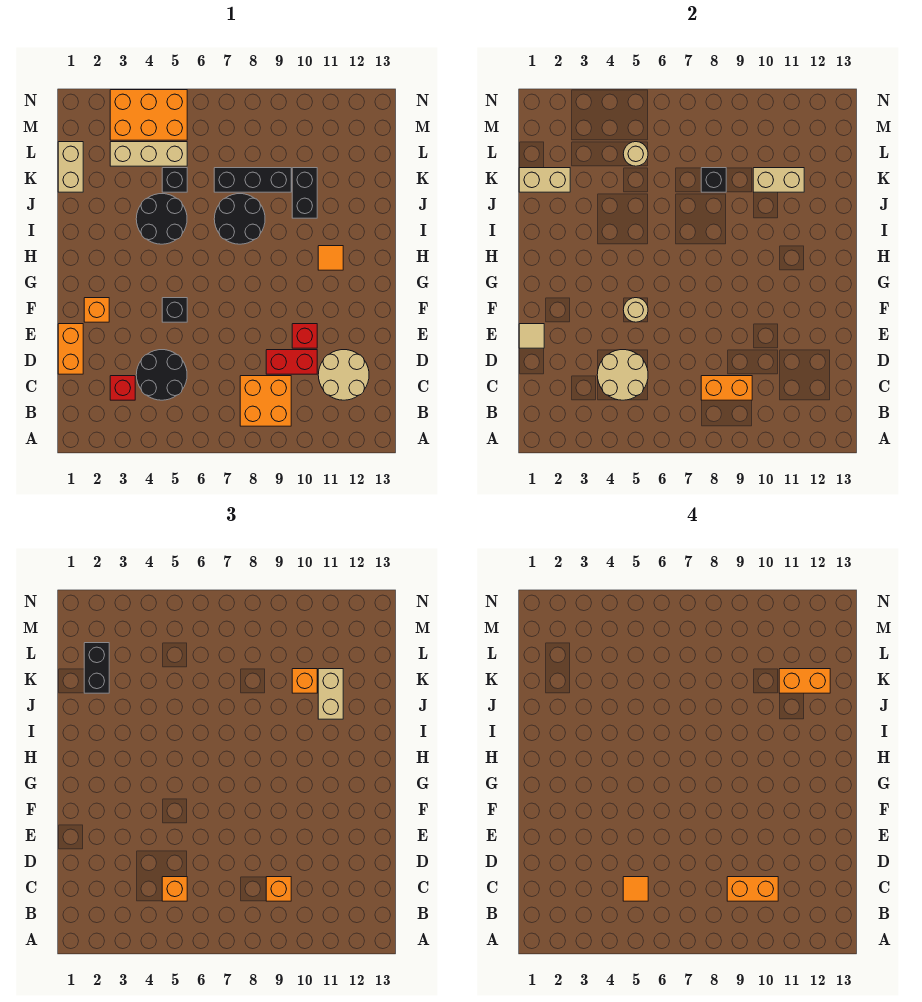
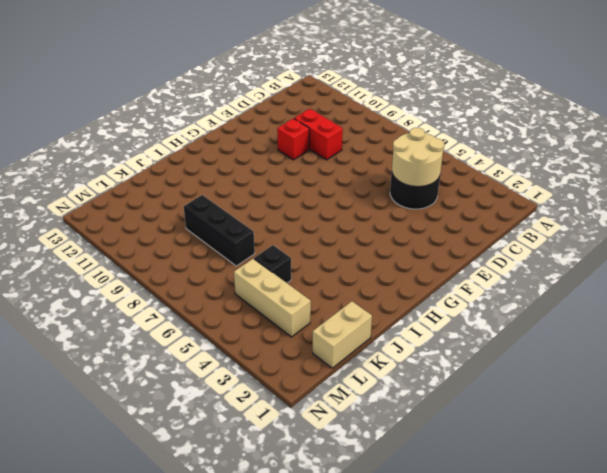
none -> orange brick B8:C9 level 1
none -> red brick C3 level 1
none -> tan round brick C11:D12 level 1
none -> orange brick D1:E1 level 1

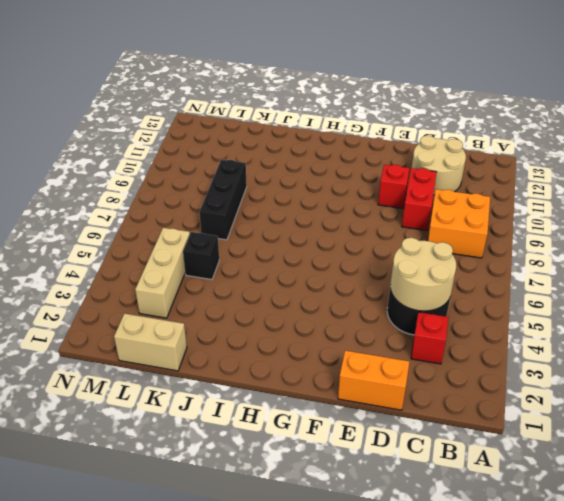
none -> orange brick F2 level 1
none -> black brick F5 level 1
none -> orange tile H11 level 1
none -> black round brick I4:J5 level 1

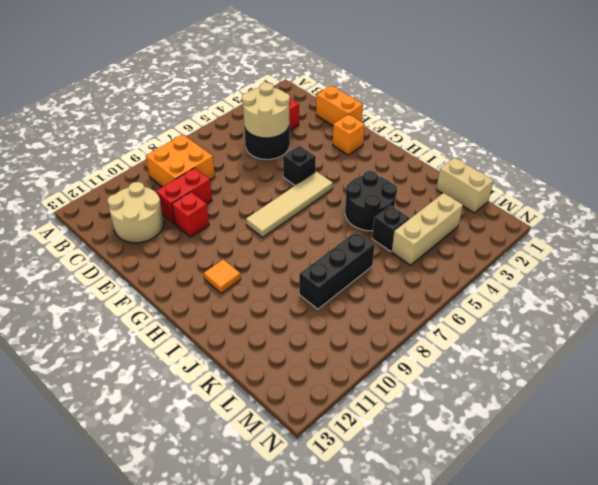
tan tile G5:G8 level 1 -> none
none -> black round brick I7:J8 level 1
none -> black brick J10:K10 level 1
none -> orange brick M3:N5 level 1
none -> orange brick C8:C9 level 2

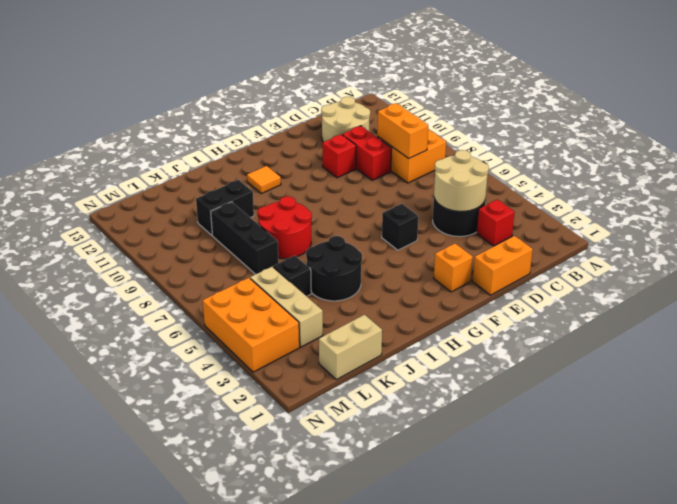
red round brick I7:J8 level 1 -> black round brick I7:J8 level 1
none -> tan tile E1 level 2
none -> tan round brick F5 level 2
none -> tan brick K1:K2 level 2
none -> black brick K8 level 2

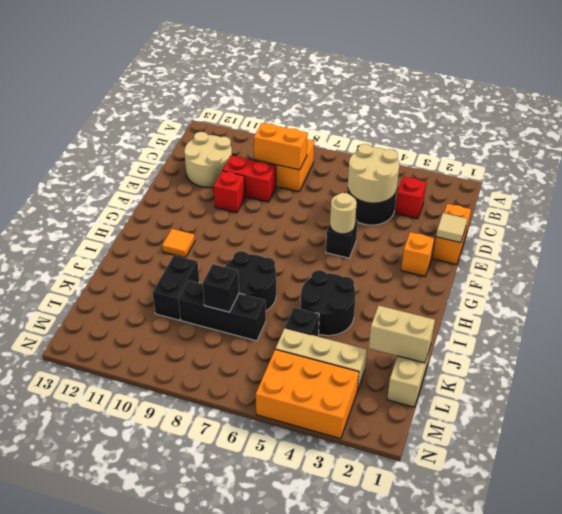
none -> tan brick K10:K11 level 2
none -> tan round brick L5 level 2
none -> orange brick C5 level 3
none -> orange brick C9 level 3

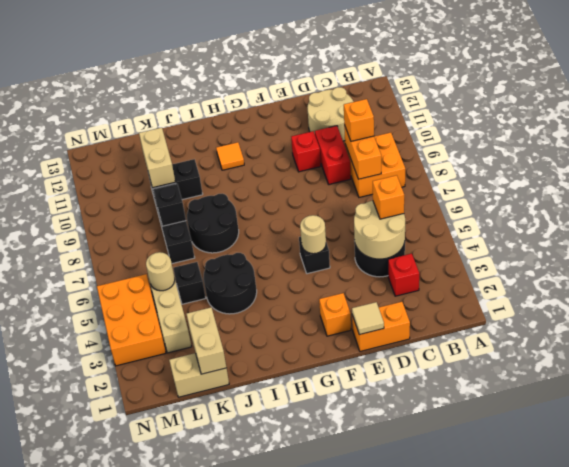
none -> tan brick J11:K11 level 3
none -> black brick K2:L2 level 3
none -> orange brick K10 level 3
none -> orange tile C5 level 4

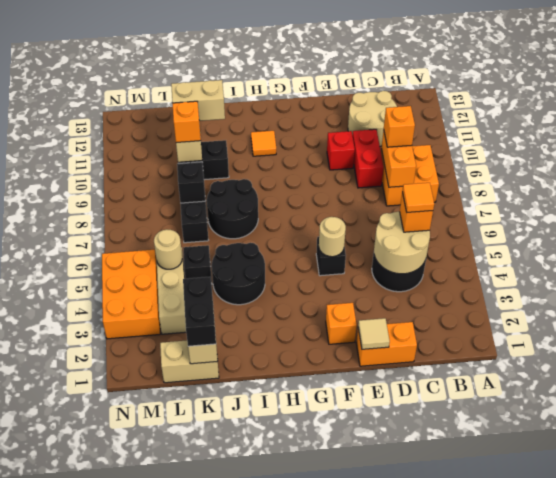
black brick K1:K2 level 3 -> black brick K2:L2 level 3
none -> red brick C3 level 1
none -> orange brick C9:C10 level 4
none -> orange brick K11:K12 level 4

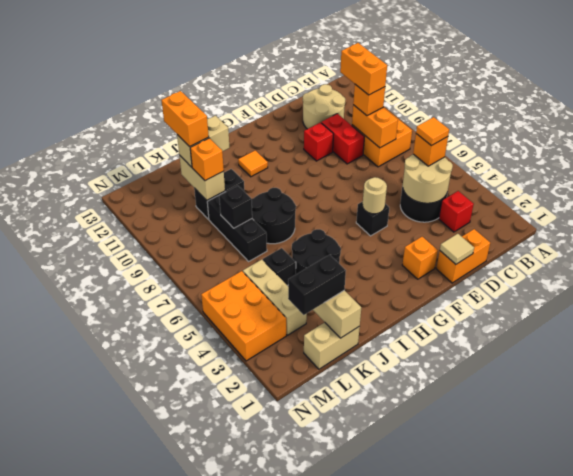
none -> tan round brick L5 level 2

